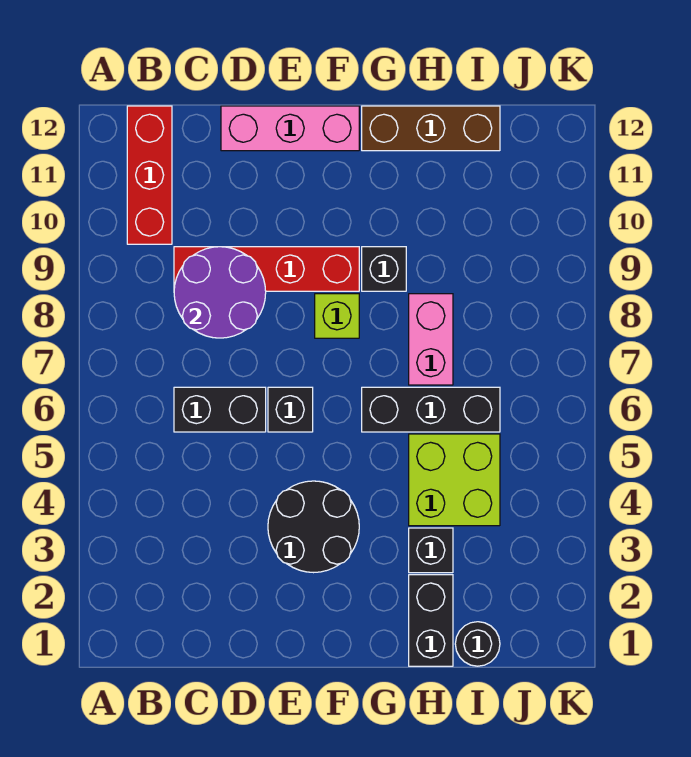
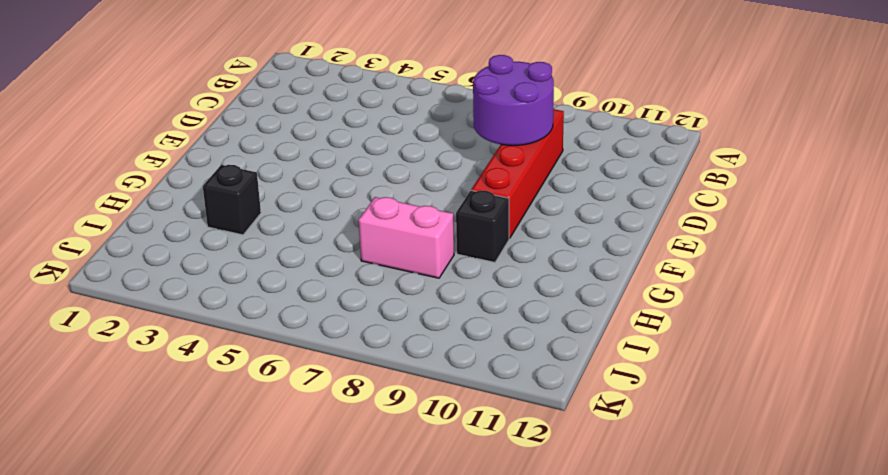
none -> red brick B10:B12 level 1
none -> black brick C6:D6 level 1
none -> pink brick D12:F12 level 1

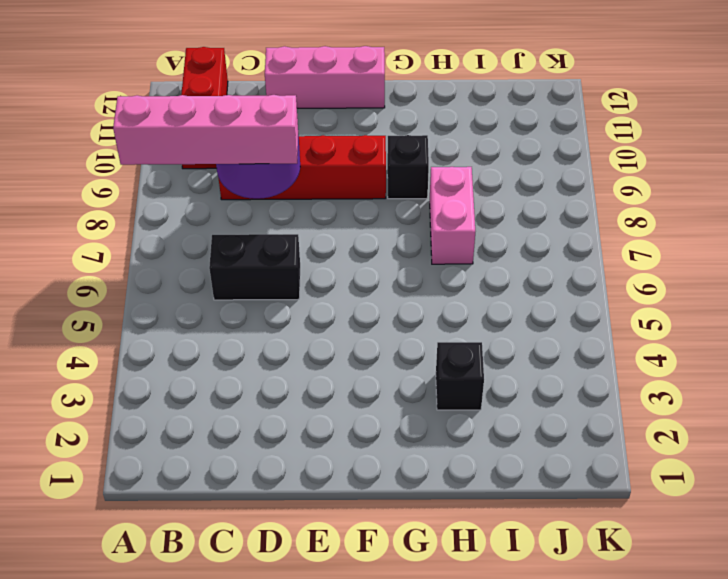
pink brick A8:D8 level 3 -> none
none -> black round brick E3:F4 level 1
none -> black brick E6 level 1
none -> lime brick F8 level 1

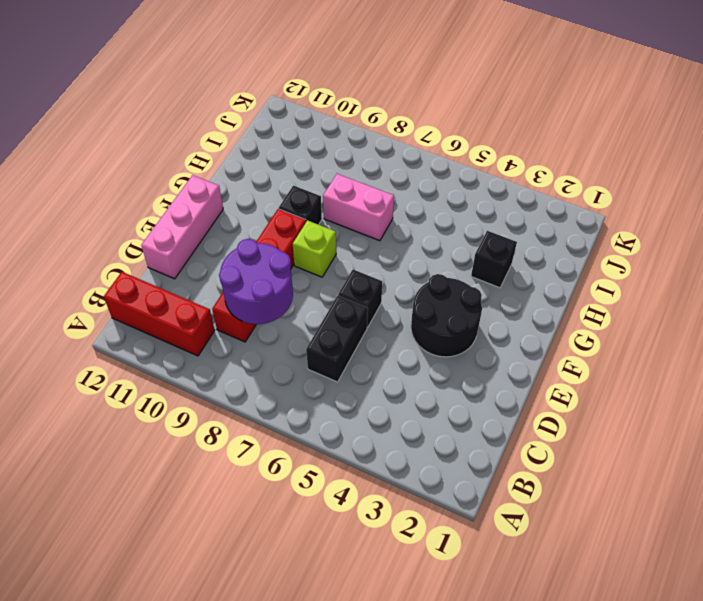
none -> black brick G6:I6 level 1
none -> brown brick G12:I12 level 1
none -> black brick H1:H2 level 1

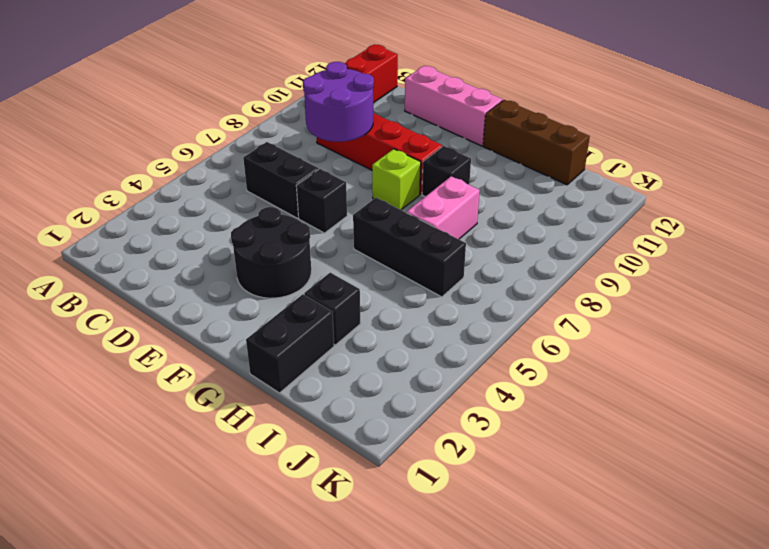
none -> lime brick H4:I5 level 1
none -> black round brick I1 level 1

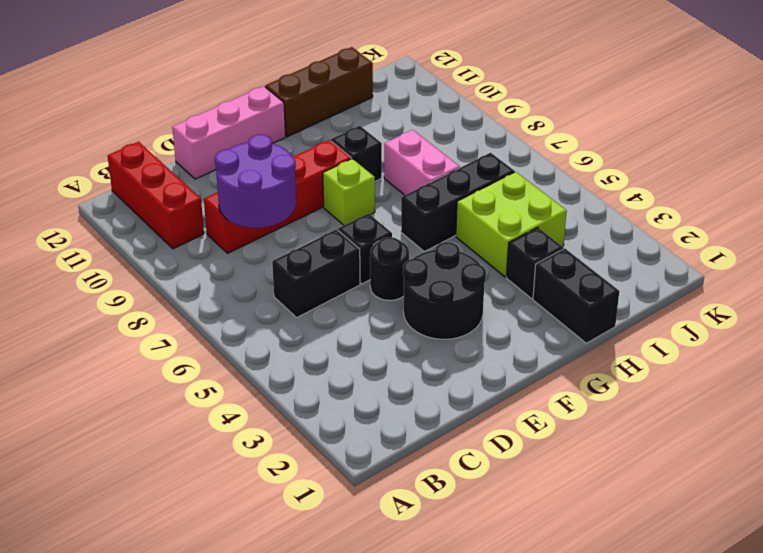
black round brick E5 level 1 -> black round brick I1 level 1

